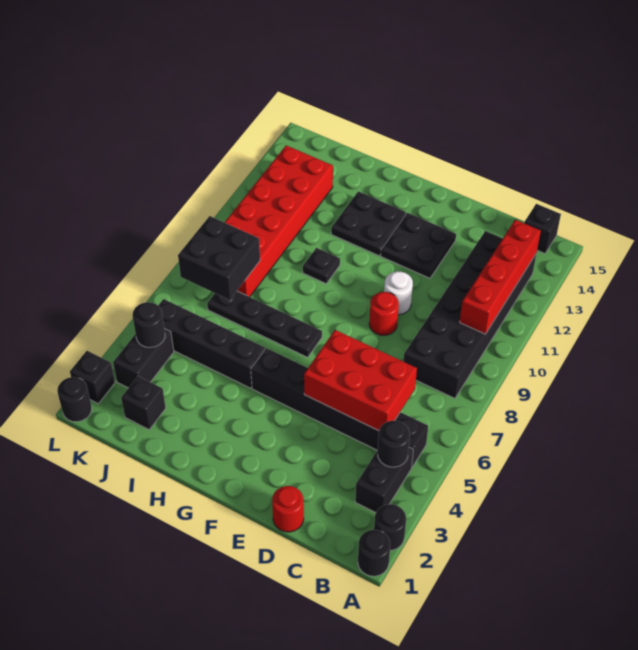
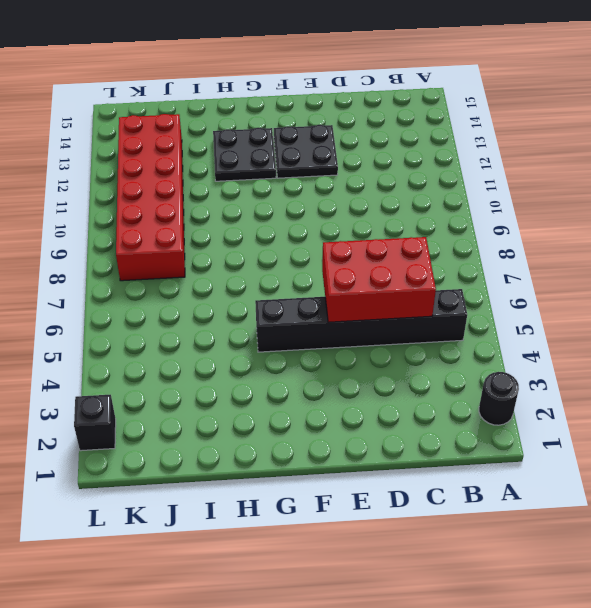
none -> black round brick A1 level 1
none -> black brick B3:B4 level 1
none -> black brick B8:C13 level 1

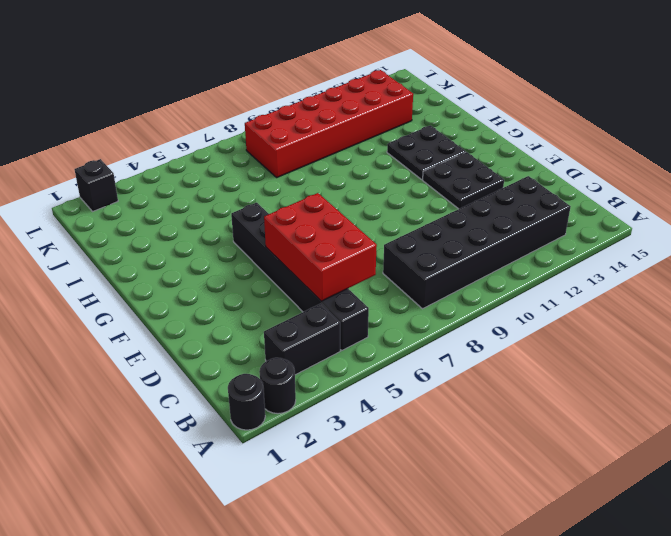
none -> black brick B15 level 1
none -> red round brick D1 level 1
none -> red round brick E9 level 1

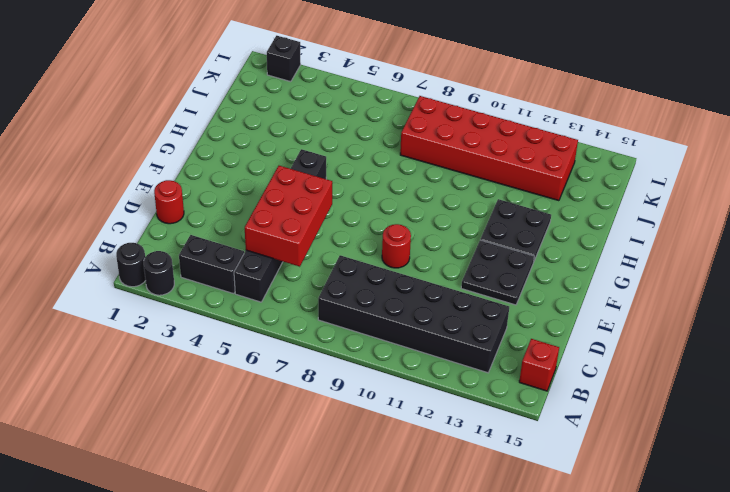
red brick B15 level 1 -> black brick B15 level 1
none -> white round brick E10 level 1
none -> black plate G7:J7 level 1
none -> black brick H5:K5 level 1

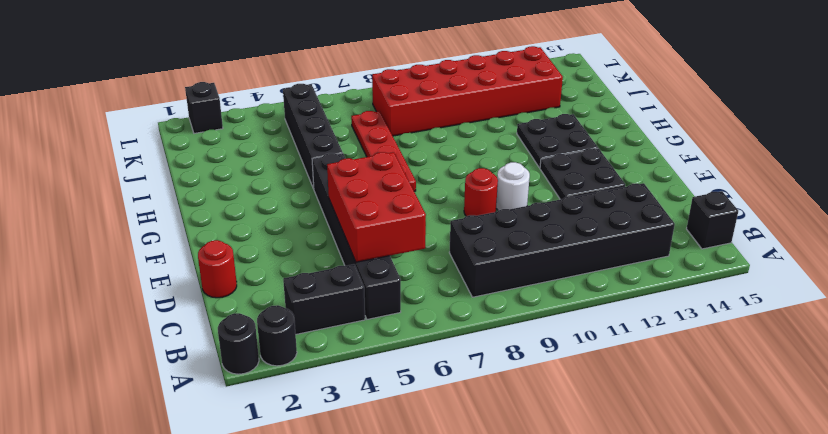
red plate G7:J7 level 1 -> black plate G7:J7 level 1
none -> black plate H10 level 1
none -> black brick J2 level 1
none -> black brick K3:K4 level 1

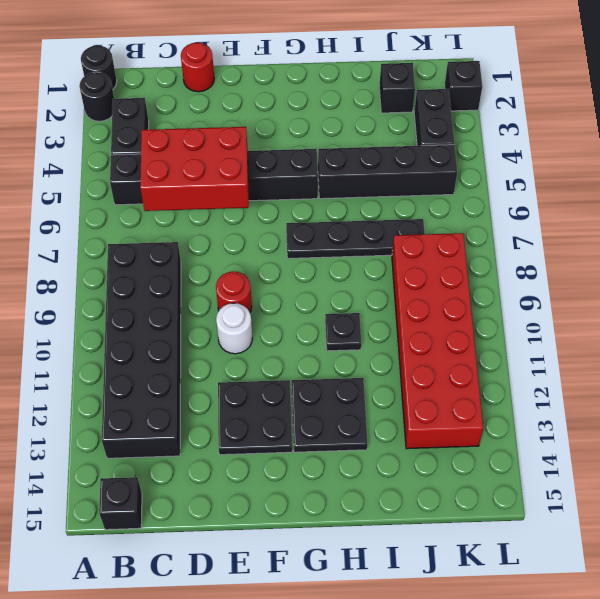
none -> black round brick L1 level 1
none -> black round brick B4 level 2
none -> red brick B10:B13 level 2

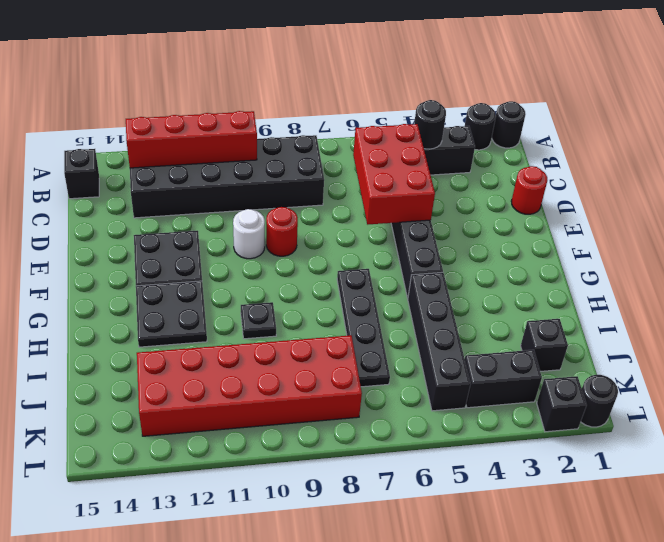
none -> black brick J7:K8 level 2
none -> black round brick K4 level 2

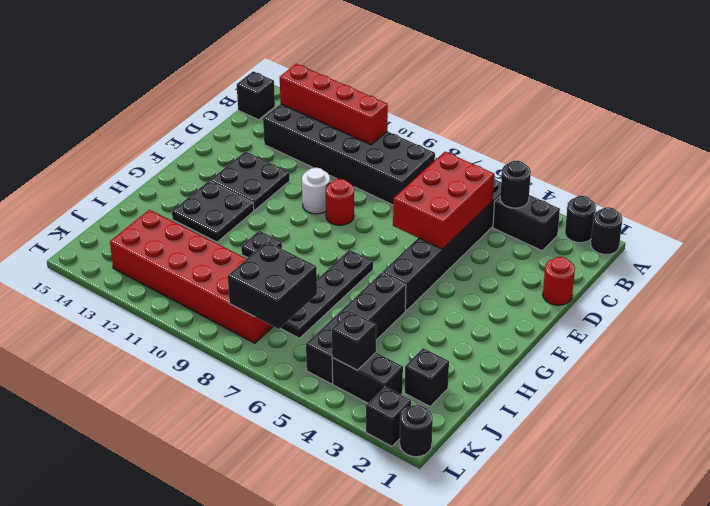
black brick K4 level 2 -> black round brick K4 level 2

